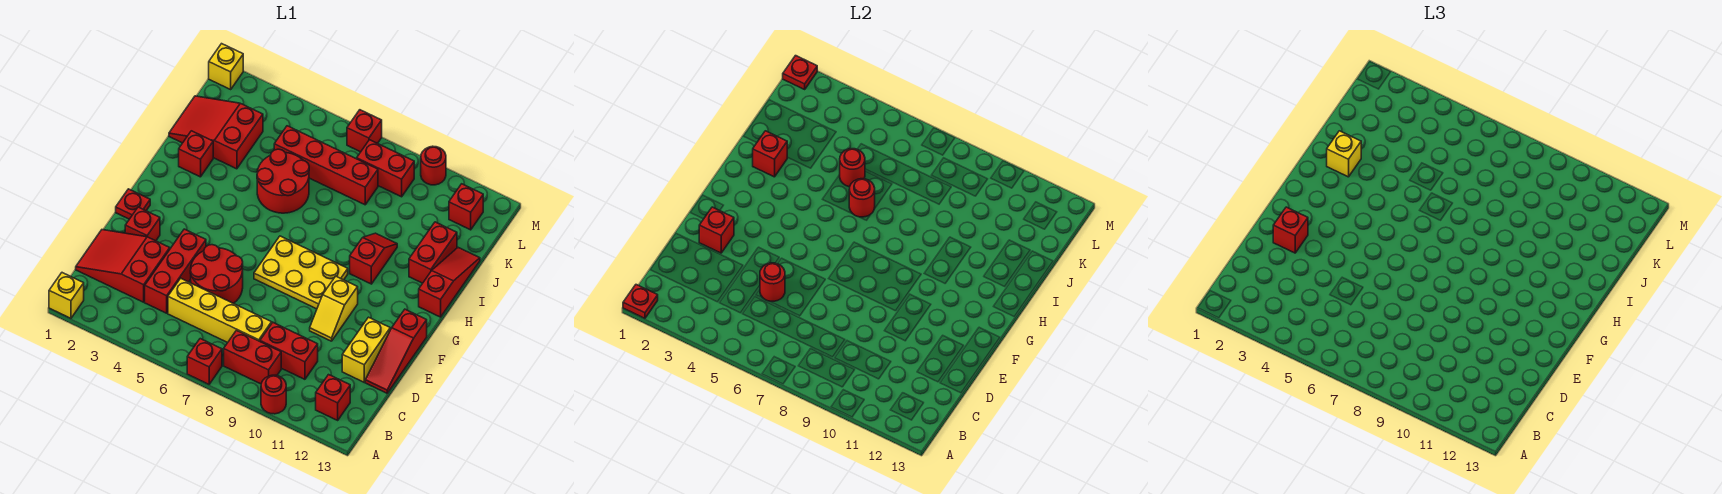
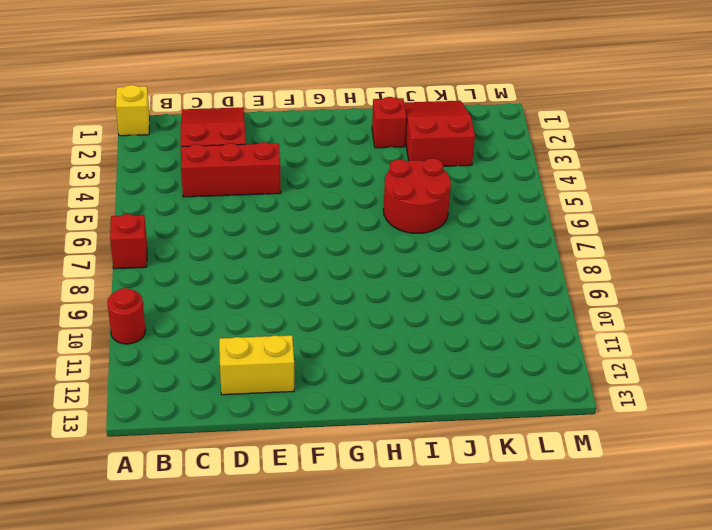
none -> red brick B8:B9 level 1
none -> red brick B12 level 1
none -> yellow brick C5:C8 level 1
none -> red brick C9:C10 level 1

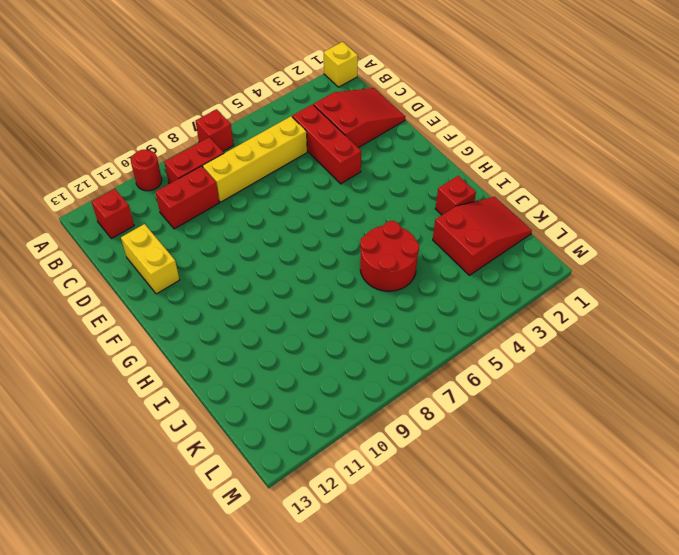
none -> red round brick D5:E6 level 1
none -> red slope D13:F13 level 1 top F
none -> red brick E2 level 1
none -> yellow slope E10:F10 level 1 top F

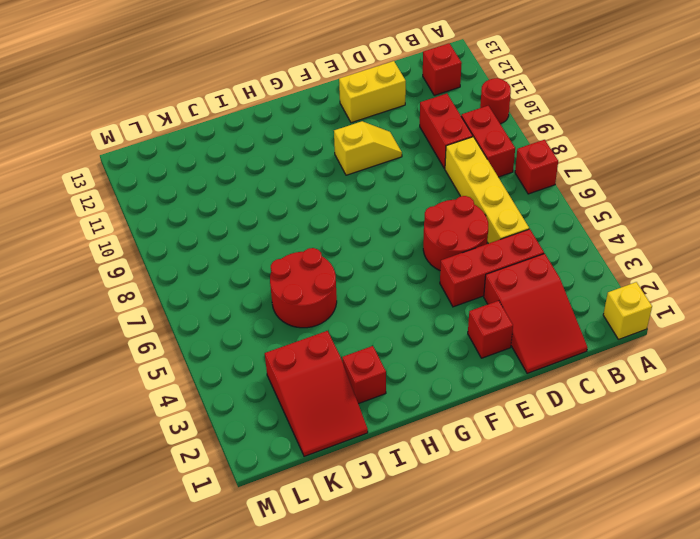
none -> red slope D13:F13 level 1 top F
none -> red plate F1 level 1
none -> yellow plate F7:G9 level 1
none -> red slope H10:I10 level 1 top H

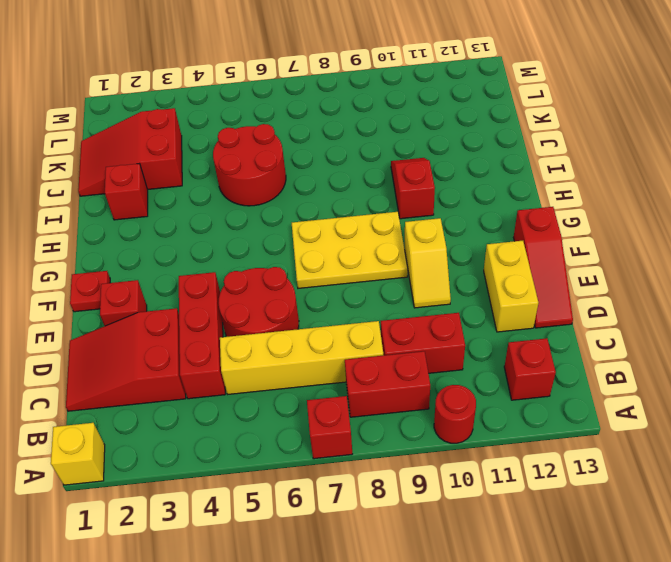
none -> red slope H13:J13 level 1 top H
none -> red brick I12:J12 level 1
none -> red brick K5:K8 level 1
none -> red brick L8:L9 level 1

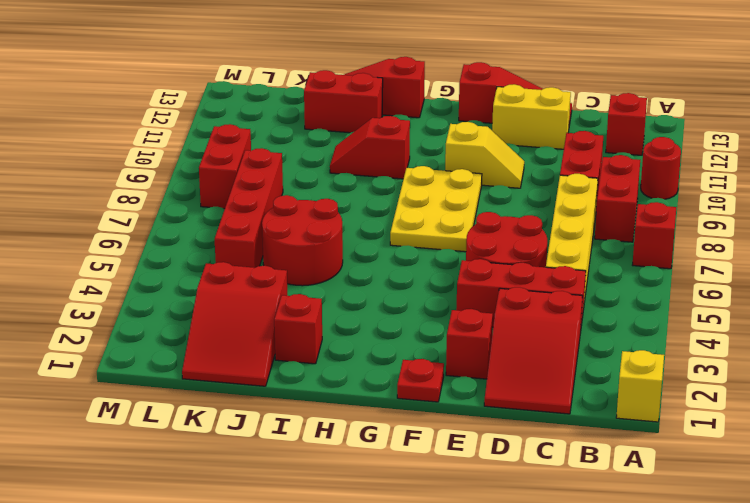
none -> red brick L12 level 1
none -> yellow brick M1 level 1
none -> red brick M7 level 1
none -> red round brick M10 level 1

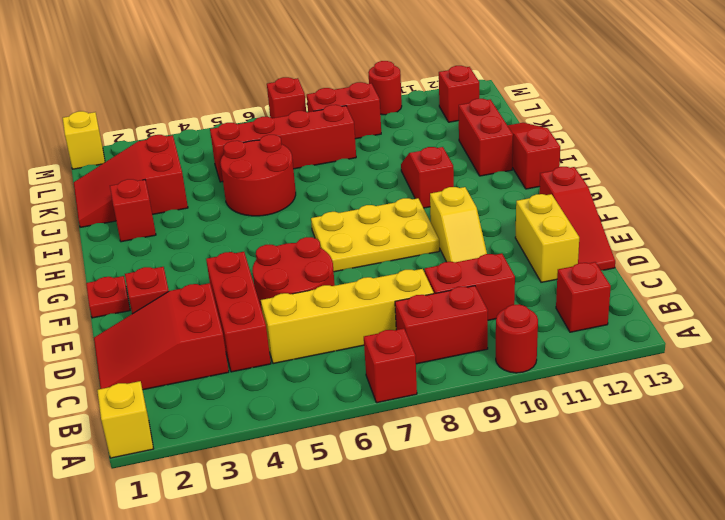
none -> red plate A1 level 2
none -> red round brick D5 level 2
none -> red brick E2 level 2
none -> red brick I2 level 2

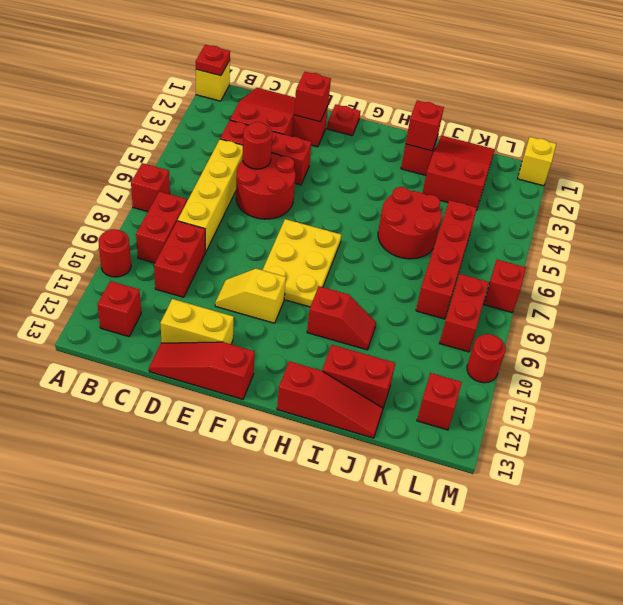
none -> red round brick I6 level 2
none -> red round brick J5 level 2
none -> red plate M1 level 2
none -> red brick E2 level 3

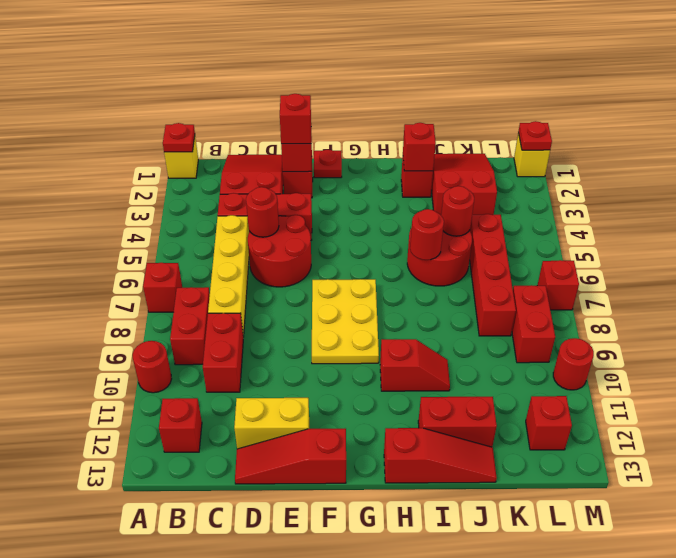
none -> yellow slope E10:F10 level 1 top F
none -> yellow brick I2 level 3

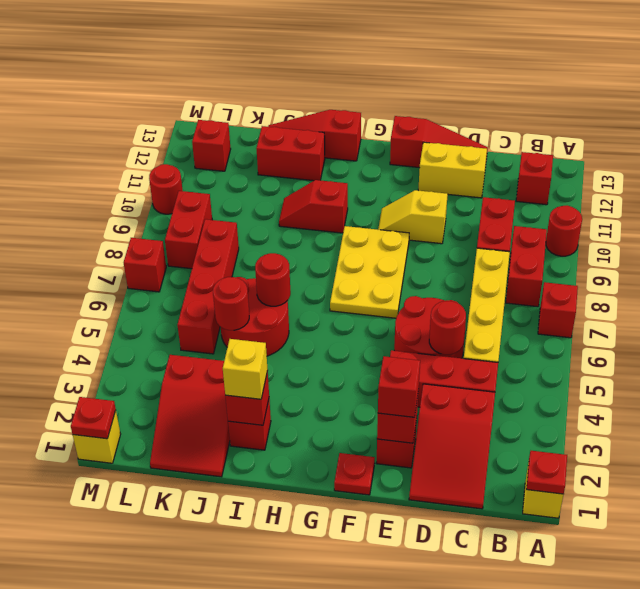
yellow slope E10:F10 level 1 top E -> yellow slope E10:F10 level 1 top F

